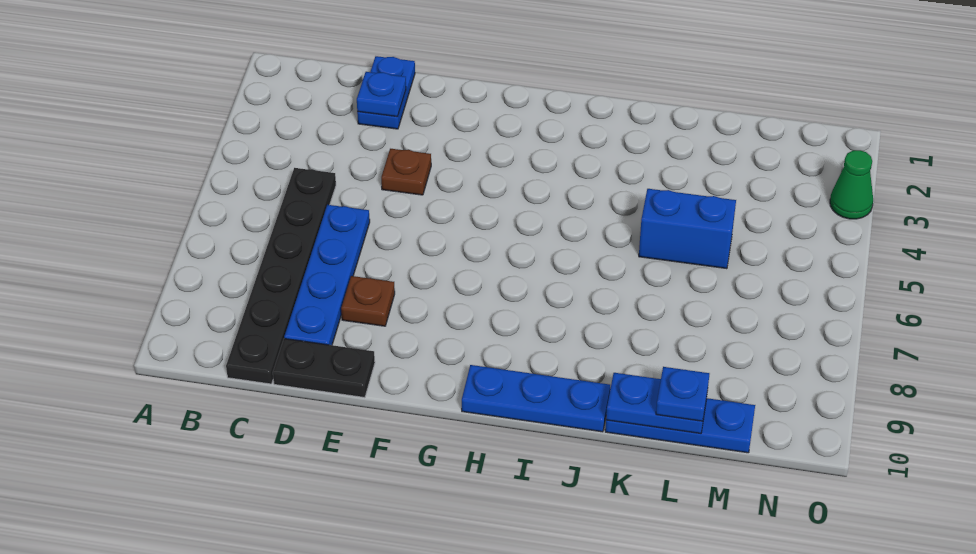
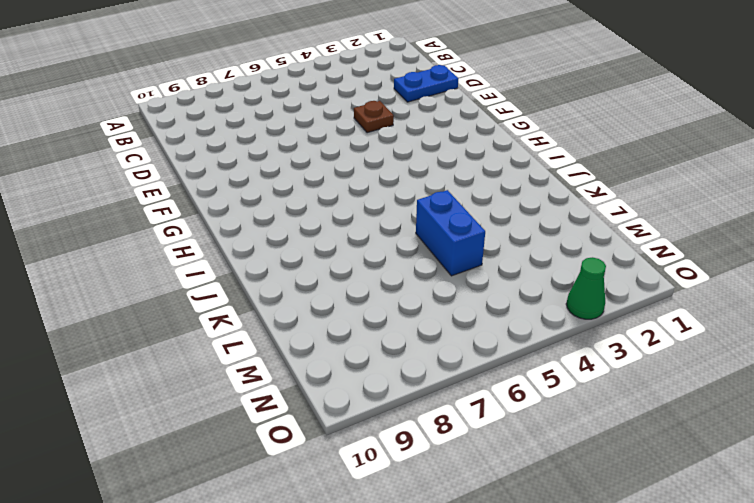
none -> black plate C5:C10 level 1
none -> blue plate D6:D9 level 1
none -> black plate D10:E10 level 1

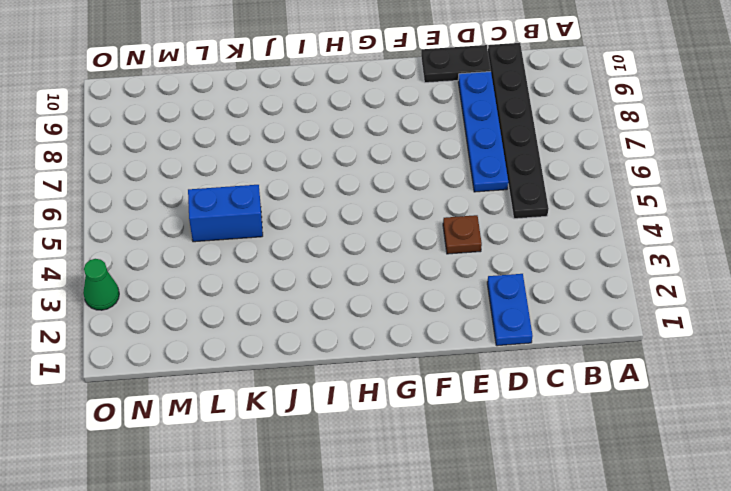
none -> brown plate E8 level 1
none -> blue plate H10:J10 level 1
none -> blue plate K10:M10 level 1

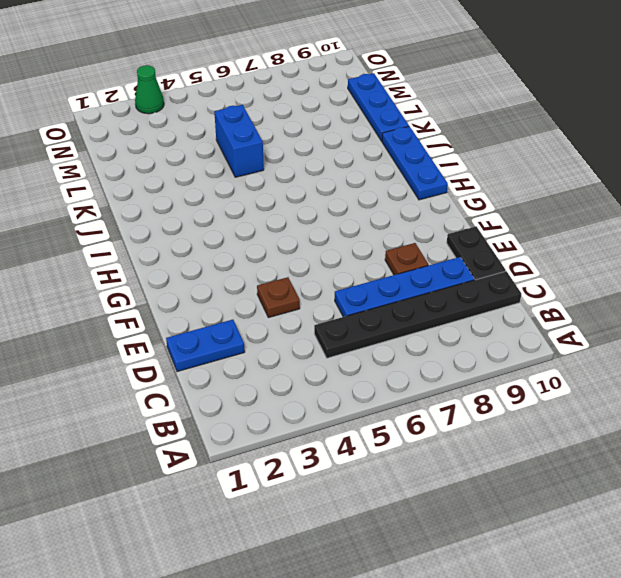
none -> blue plate D2 level 2
none -> blue plate K10:L10 level 2
none -> blue plate L10 level 3

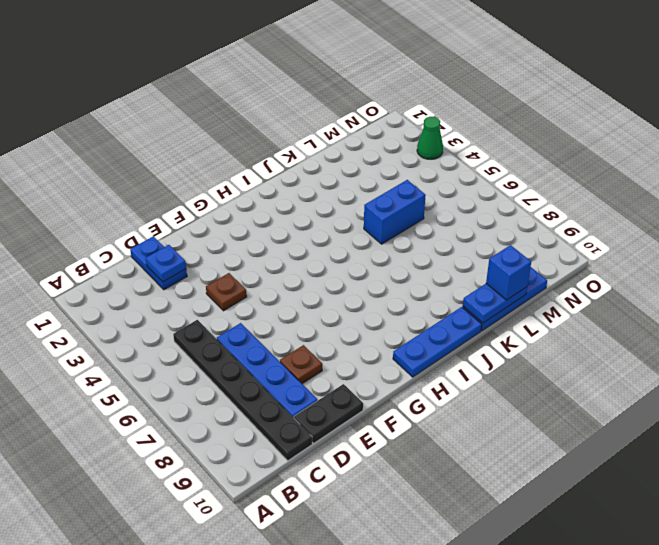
blue brick L10 level 3 -> blue plate L10 level 3

